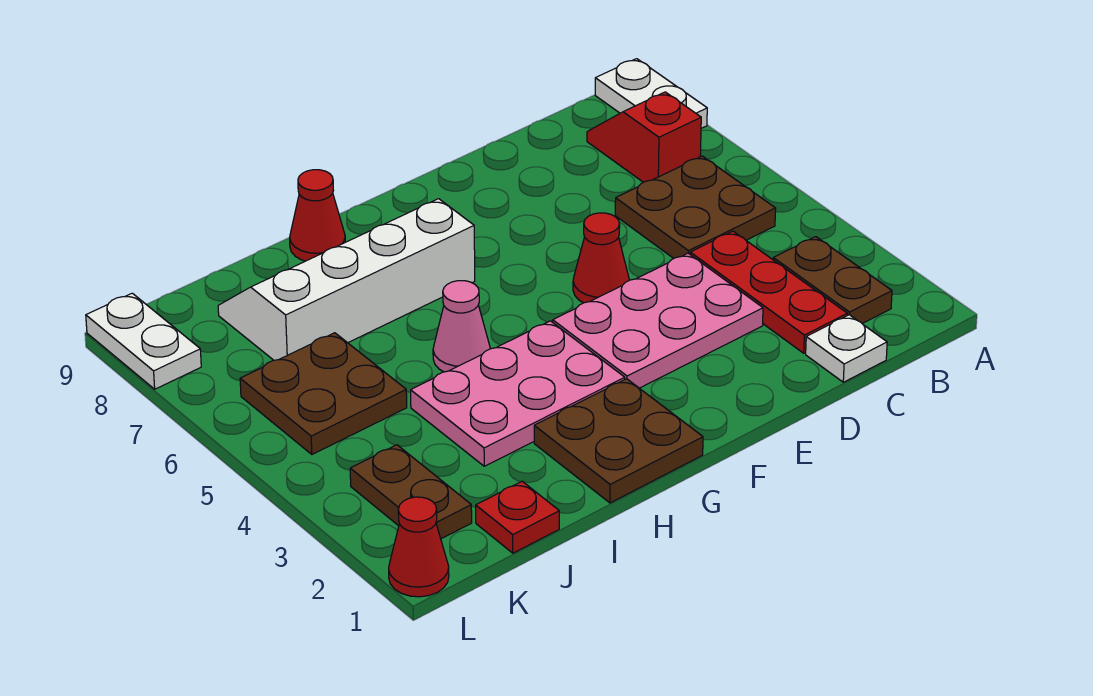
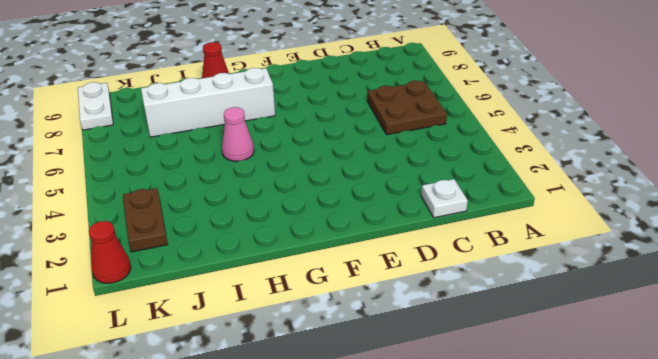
none -> white plate A8:A9 level 1
none -> brown plate B2:B3 level 1
none -> red slope B7:B8 level 1 top 7

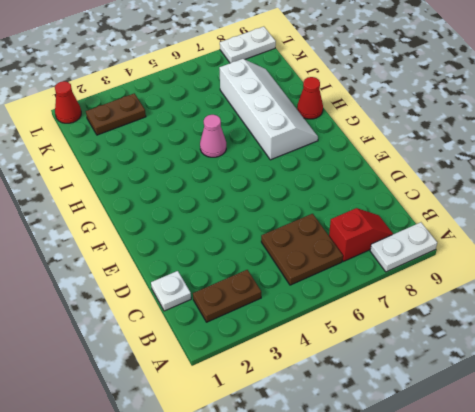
none -> red plate C2:C4 level 1
none -> pink plate D3:F4 level 1
none -> red cone E5 level 1

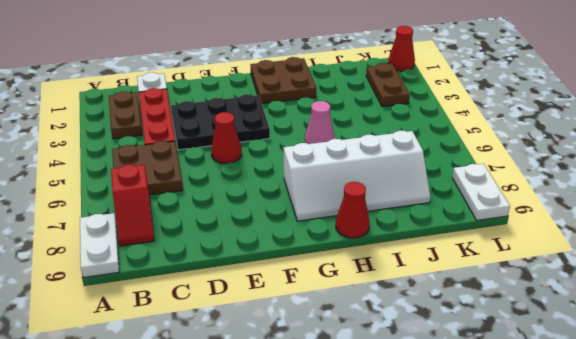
black plate D3:F4 level 1 -> pink plate D3:F4 level 1
none -> pink plate G3:I4 level 1
none -> red plate J1 level 1
none -> brown plate J5:K6 level 1

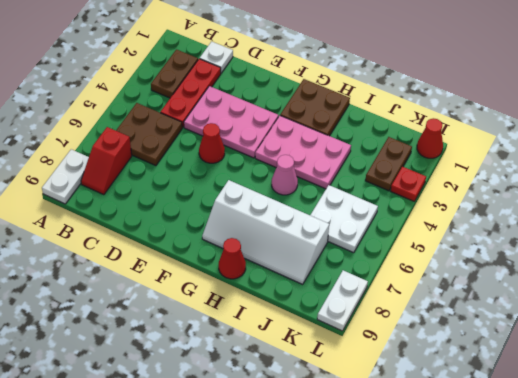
white plate J5:K6 level 1 -> brown plate J5:K6 level 1
red plate L3 level 1 -> red plate J1 level 1

